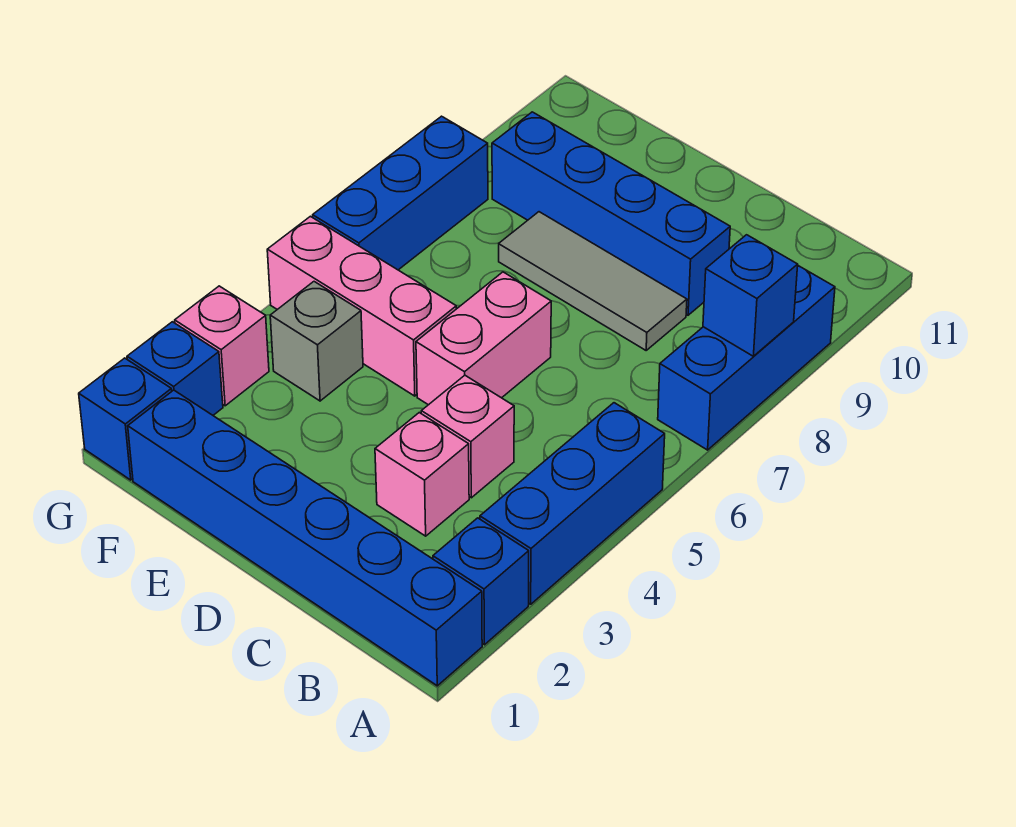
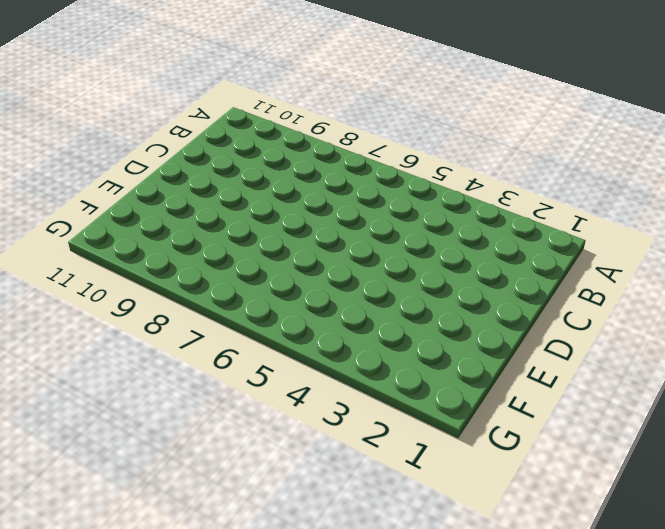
none -> blue brick A1:F1 level 1
none -> blue brick A2 level 1
none -> blue brick A3:A5 level 1

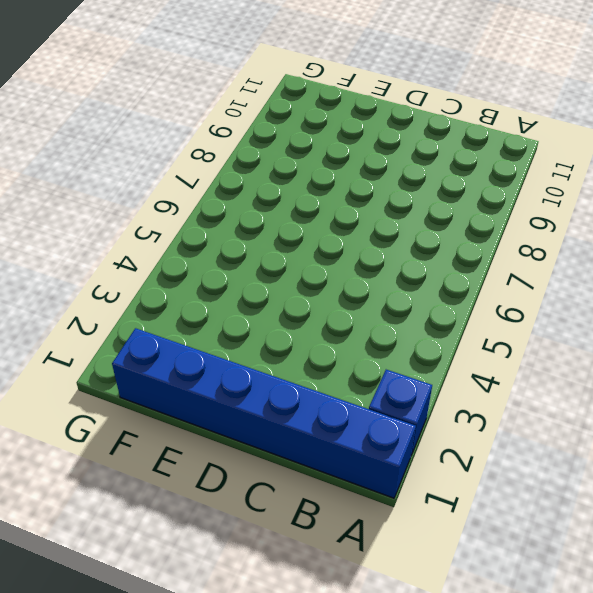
none -> blue brick A3:A5 level 1
none -> blue brick A7:A9 level 1
none -> pink brick C3 level 1

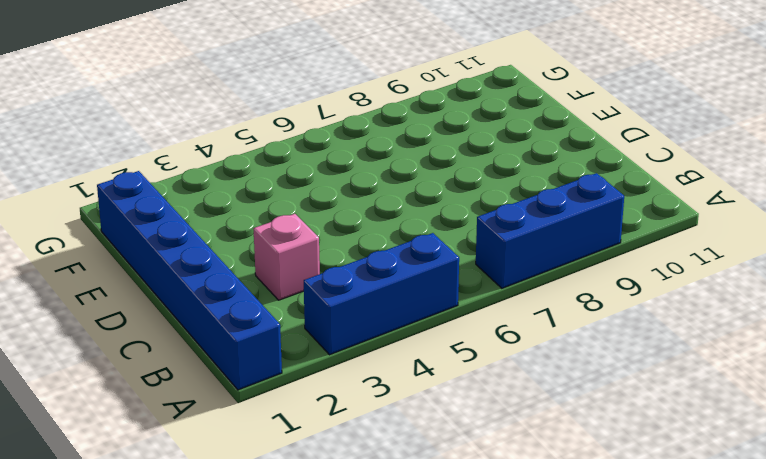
none -> blue brick A2 level 1
none -> pink brick C4 level 1
none -> grey tile C8:E8 level 1

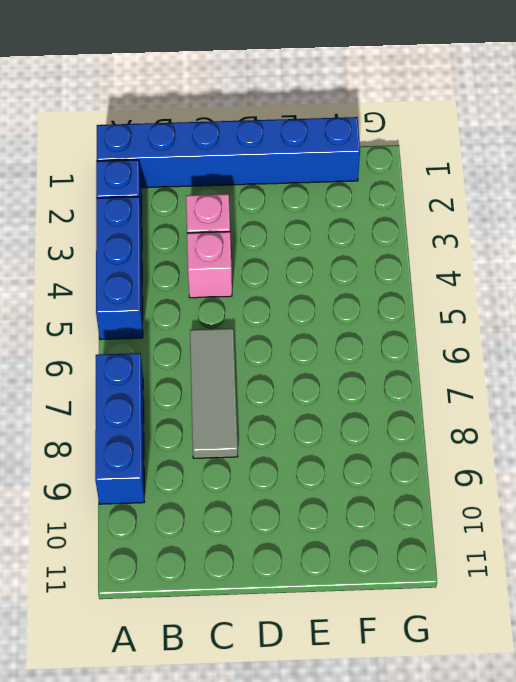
grey tile C6:C8 level 1 -> grey tile C8:E8 level 1
none -> blue brick C9:F9 level 1
none -> pink brick D5:D6 level 1
none -> pink brick E5:G5 level 1

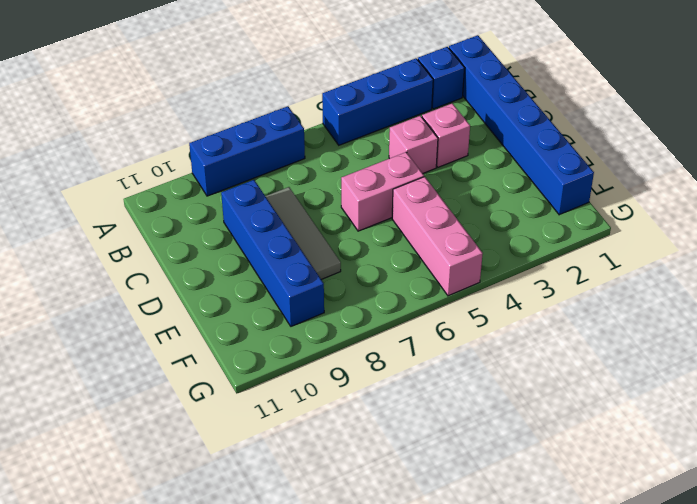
none -> grey brick F4 level 1
none -> blue brick G1 level 1
none -> blue brick G2 level 1

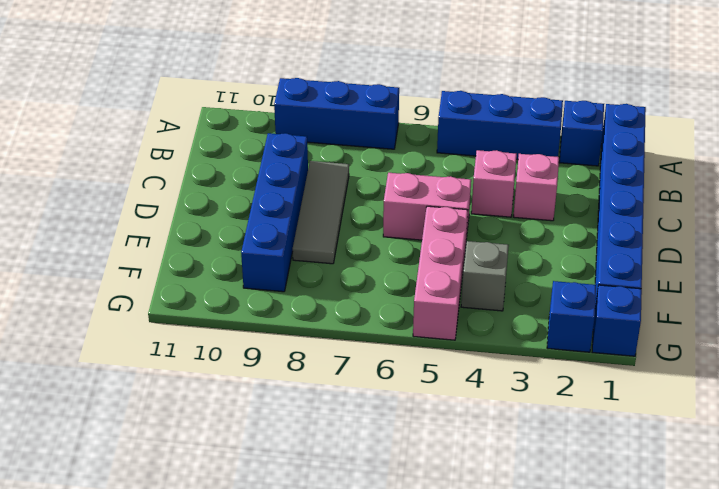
none -> pink brick G3 level 1
none -> blue brick G6:G8 level 1
none -> blue brick A8 level 2

